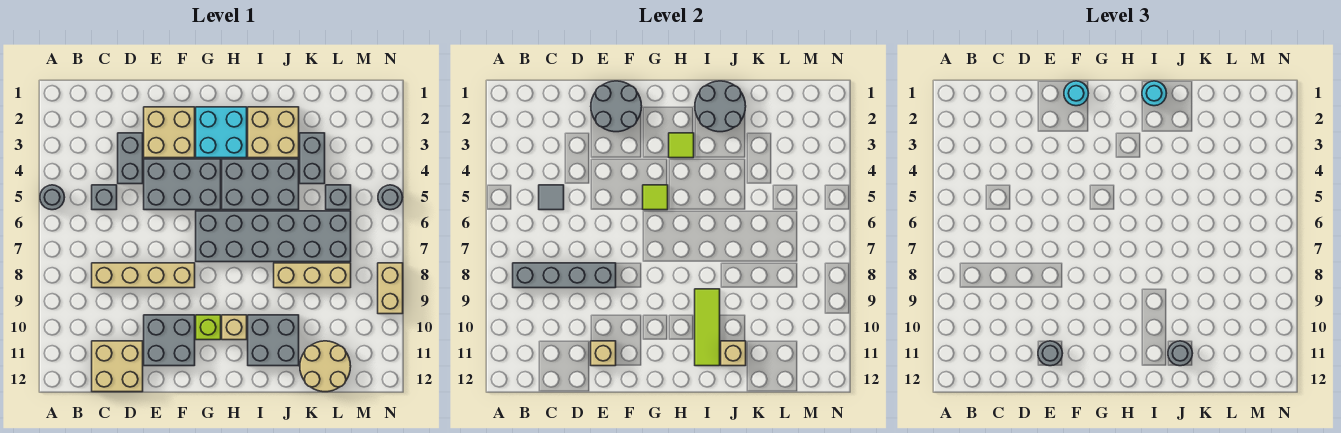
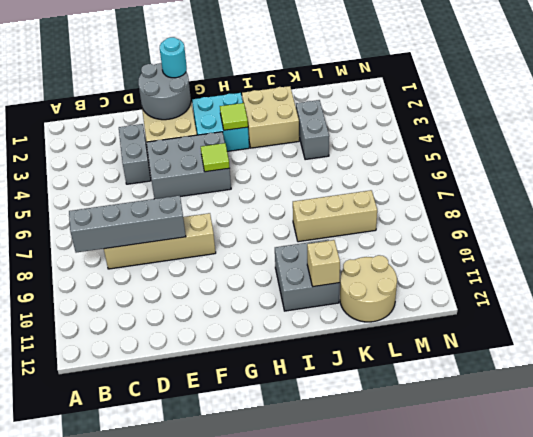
none -> grey round brick A5 level 1
none -> grey brick C5 level 1
none -> tan brick C11:D12 level 1
none -> grey brick E10:F11 level 1

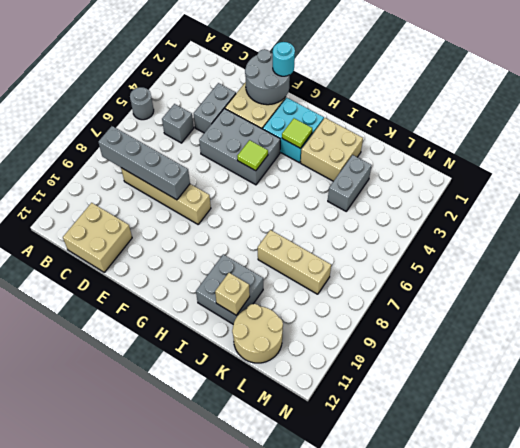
none -> grey brick E10:F11 level 1
none -> grey brick G6:L7 level 1
none -> lime brick G10 level 1
none -> grey brick H4:J5 level 1

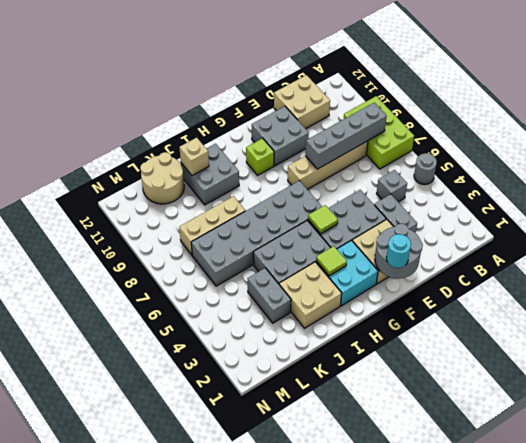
lime brick A7:B9 level 1 -> none
none -> tan brick H10 level 1
none -> grey brick L5 level 1
none -> grey round brick N5 level 1
none -> tan brick N8:N9 level 1

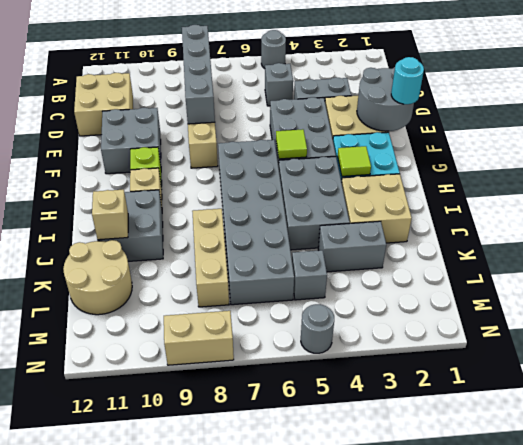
none -> grey tile C5 level 2
none -> tan brick E11 level 2
none -> grey round brick I1:J2 level 2
none -> lime tile I9:I11 level 2

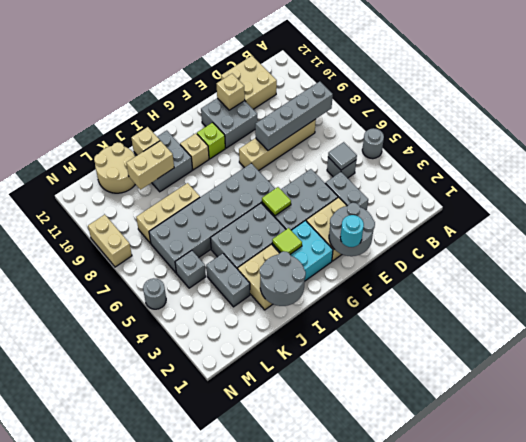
tan brick J10:K10 level 2 -> none
none -> lime tile I9:I11 level 2
none -> grey round brick E11 level 3
none -> cyan round brick I1 level 3
none -> grey round brick J11 level 3

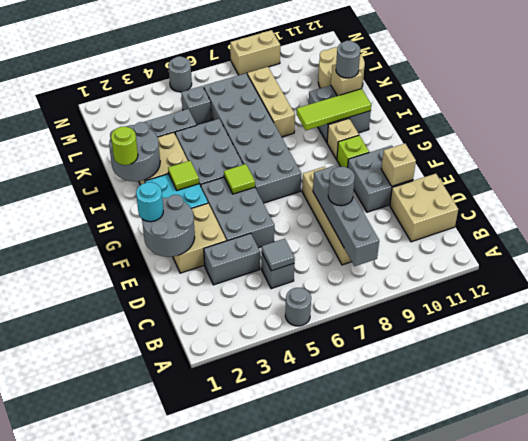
grey round brick D8 level 3 -> grey round brick E11 level 3
lime round brick I1 level 3 -> cyan round brick I1 level 3

